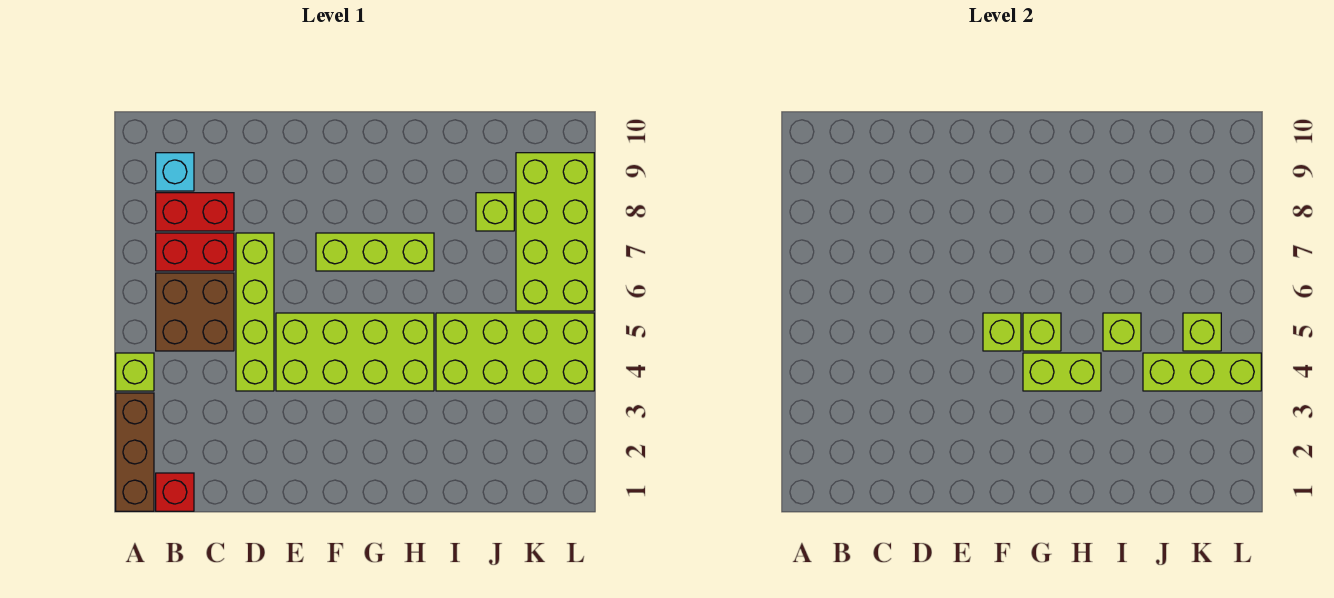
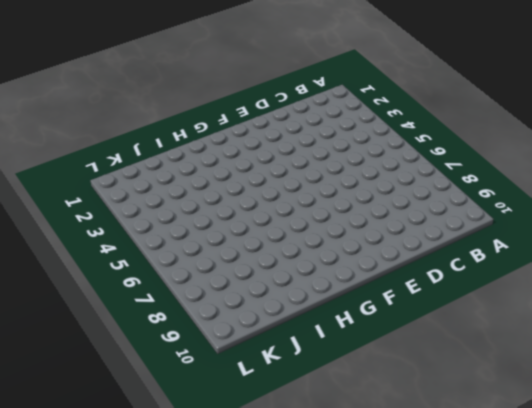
none -> brown brick A1:A3 level 1
none -> lime brick A4 level 1
none -> red brick B1 level 1

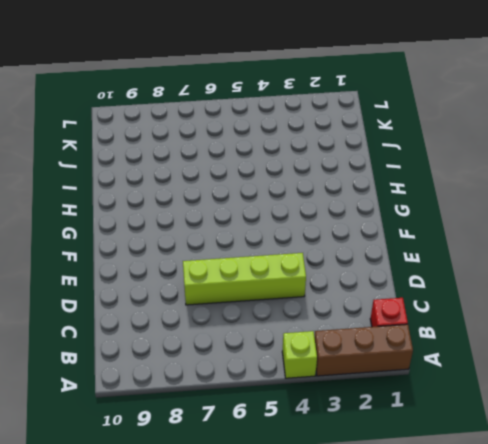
none -> brown brick B5:C6 level 1
none -> red brick B7:C7 level 1
none -> red brick B8:C8 level 1

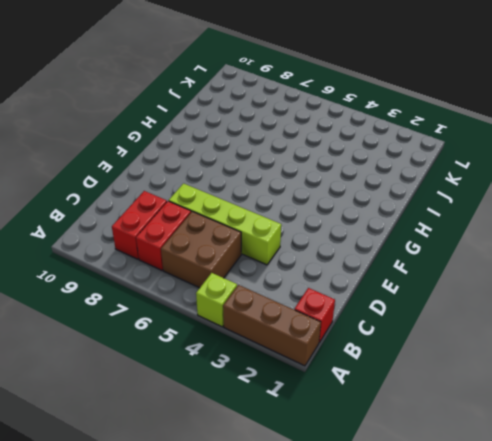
none -> cyan brick B9 level 1
none -> lime brick E4:H5 level 1
none -> lime brick F7:H7 level 1

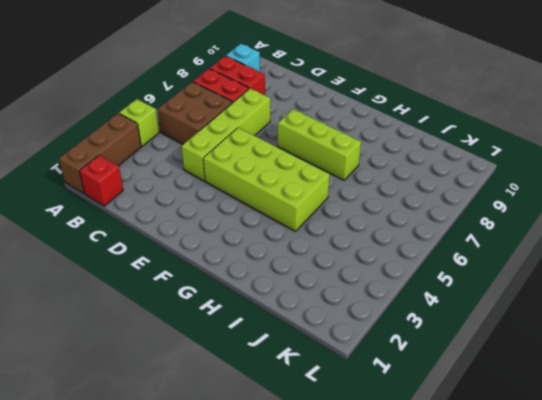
none -> lime brick I4:L5 level 1
none -> lime brick J8 level 1
none -> lime brick K6:L9 level 1

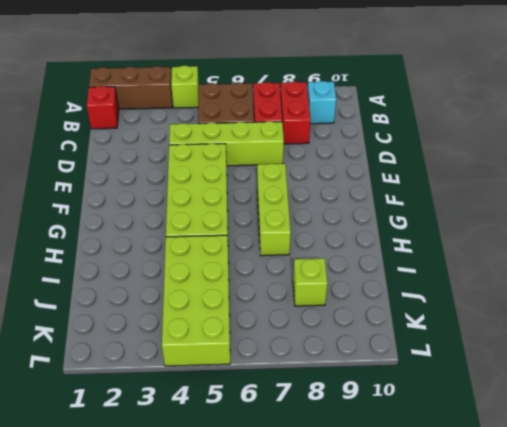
none -> lime brick K6:L9 level 1
none -> lime brick F5 level 2
none -> lime brick G4:H4 level 2

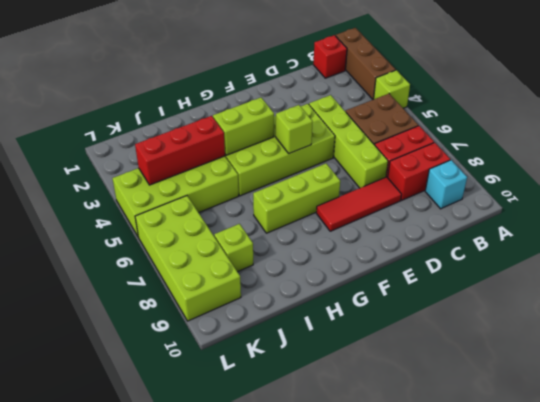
red tile D8:F8 level 1 -> none
red brick I4:K4 level 2 -> lime brick J4:L4 level 2
none -> lime brick G5 level 2
none -> lime brick I5 level 2
none -> lime brick K5 level 2

